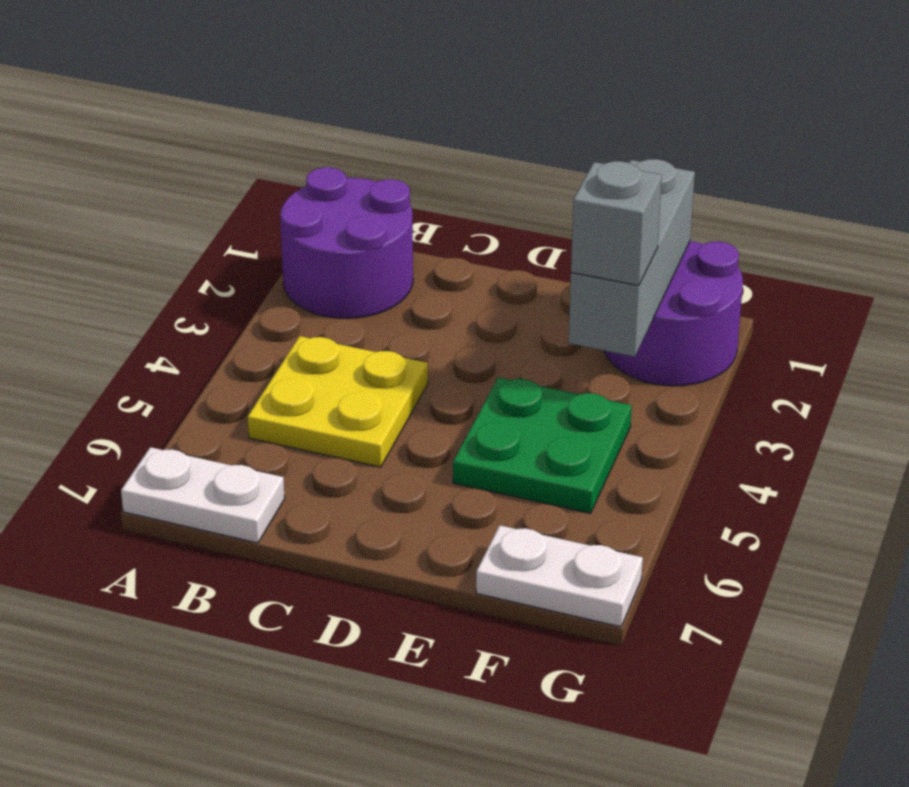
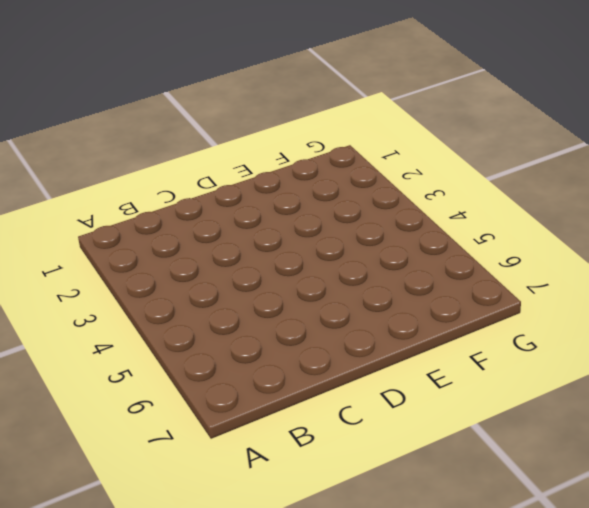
none -> purple round brick A1:B2 level 1
none -> white plate A7:B7 level 1

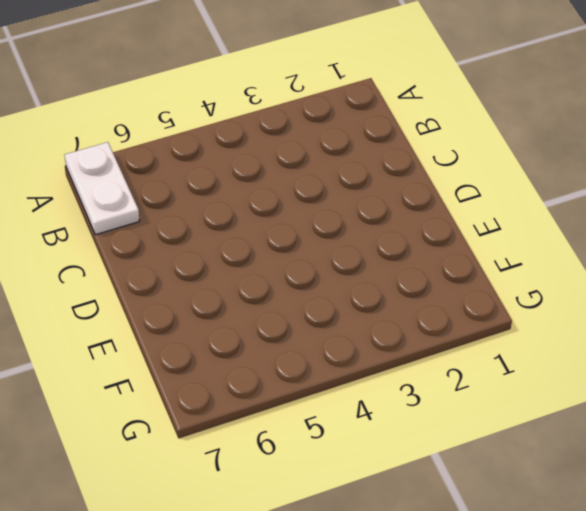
none -> purple round brick A1:B2 level 1
none -> yellow plate B4:C5 level 1

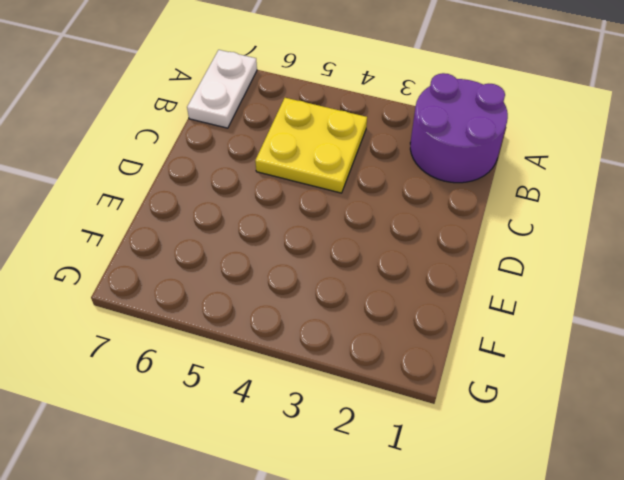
none -> green plate E4:F5 level 1
none -> purple round brick F1:G2 level 1

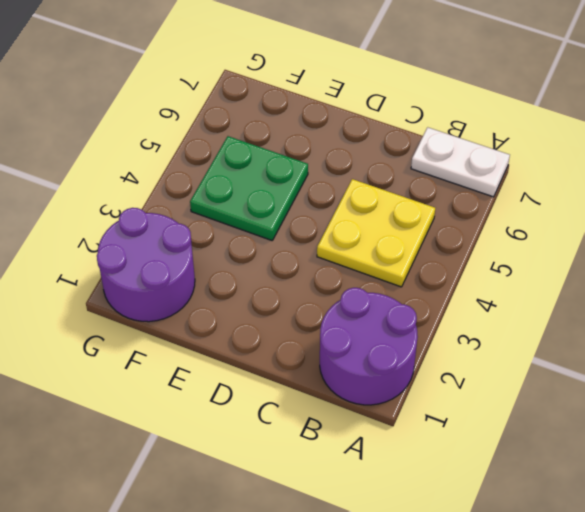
none -> white plate F7:G7 level 1
none -> grey brick F1:F3 level 2

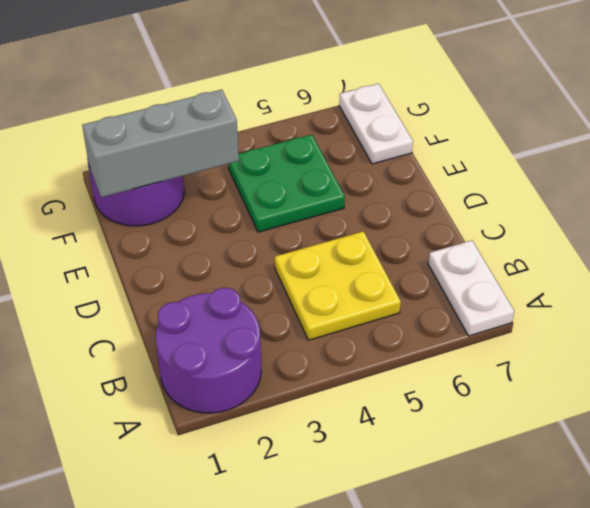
none -> grey brick F3 level 3

